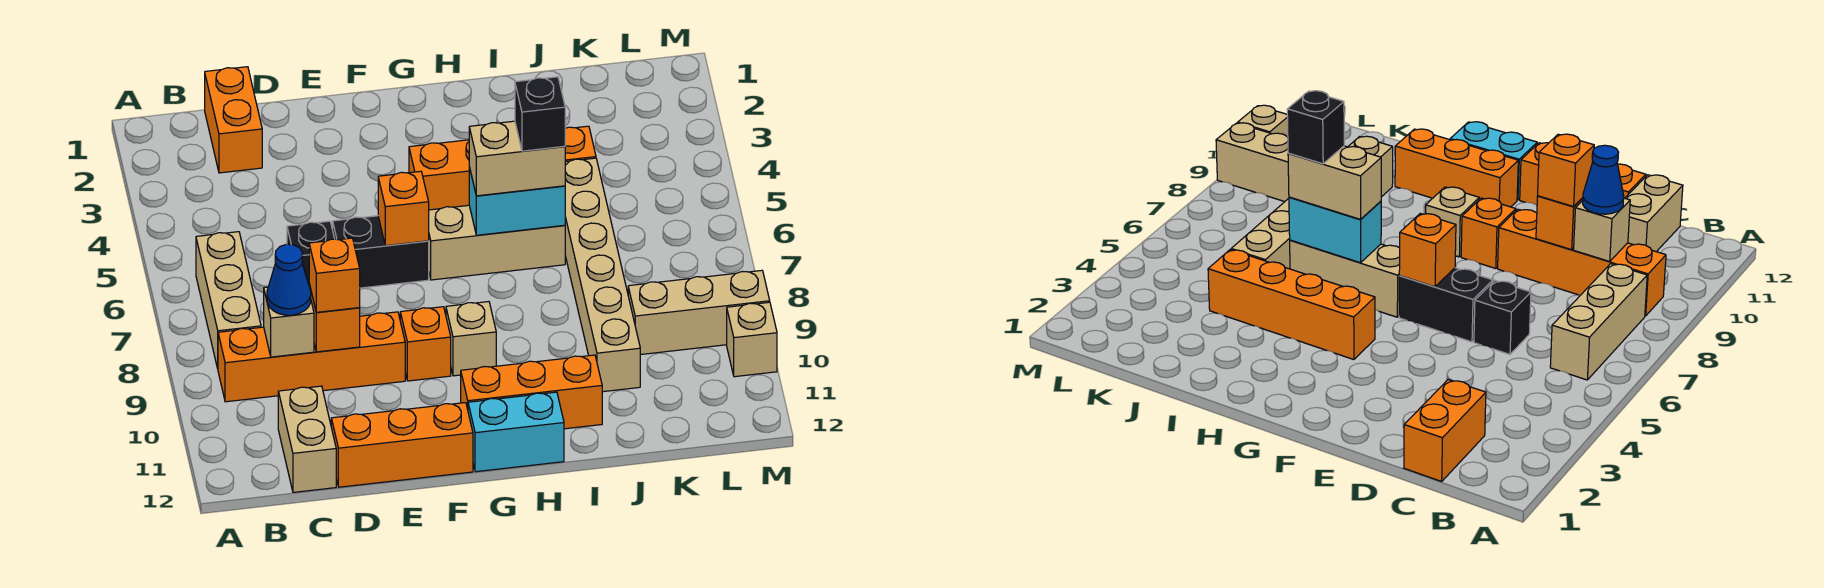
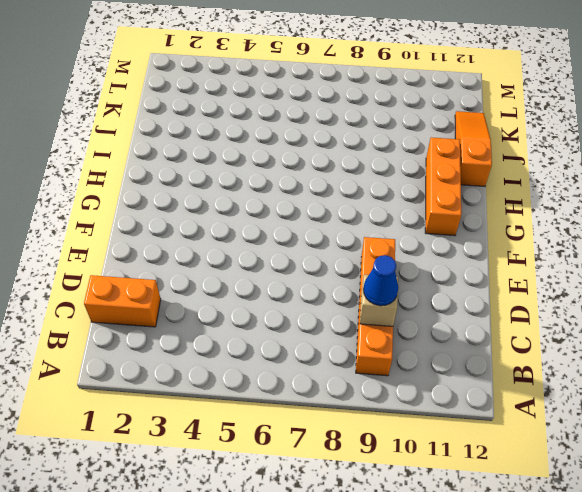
orange slope I12:K12 level 1 top I -> none
none -> tan brick B6:B8 level 1
none -> tan brick C11:C12 level 1
none -> black brick D6 level 1

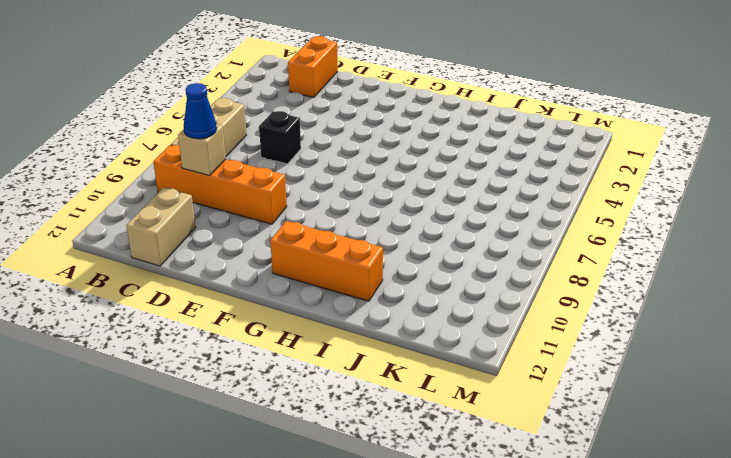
none -> orange brick D12:F12 level 1
none -> black brick E6:F6 level 1
none -> orange brick F9 level 1

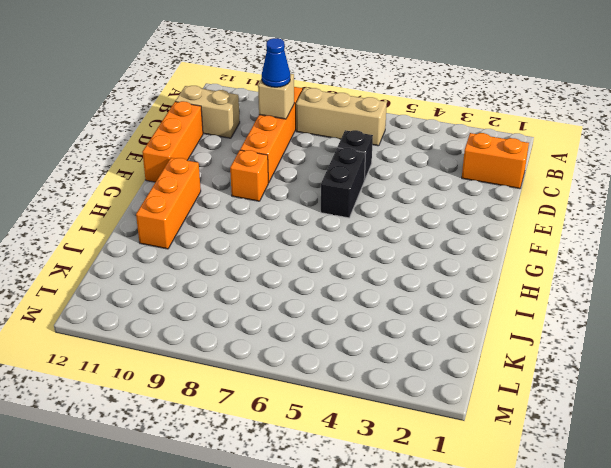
none -> orange brick G4:J4 level 1
none -> tan brick G6:I6 level 1
none -> tan brick G9 level 1

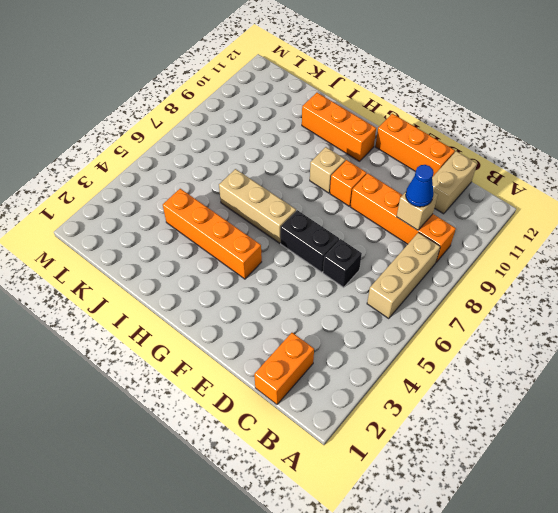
none -> cyan brick G12:H12 level 1
none -> tan brick J5:J10 level 1
none -> tan brick K9:M9 level 1

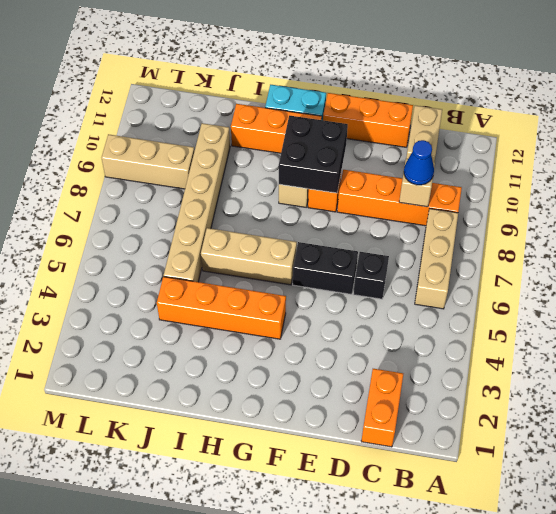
black brick F9:G10 level 2 -> none
none -> tan brick M10 level 1
none -> orange brick D9 level 2
none -> orange brick F6 level 2

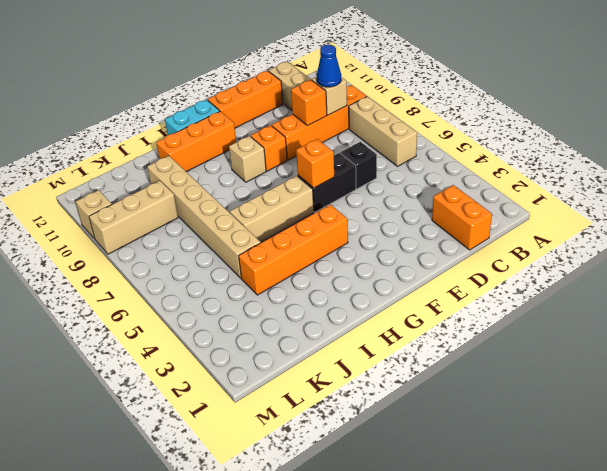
none -> cyan brick H6:I6 level 2
none -> orange brick D9 level 3
none -> tan brick H6:I6 level 3

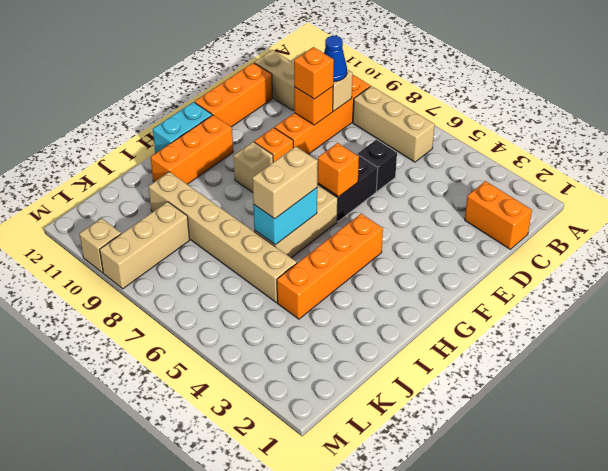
none -> black brick I6 level 4

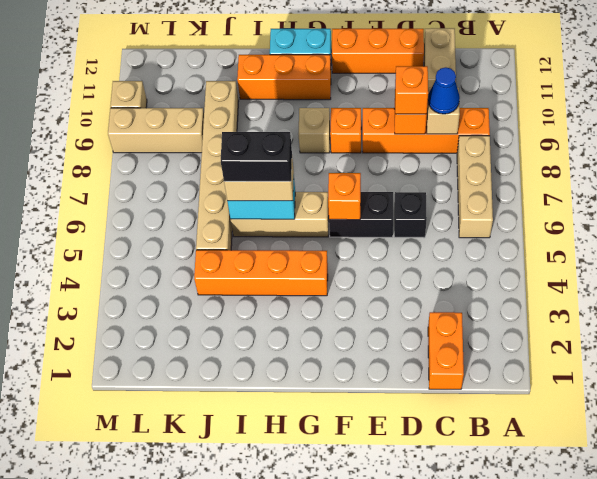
black brick H6:I6 level 4 -> black brick I6 level 4

